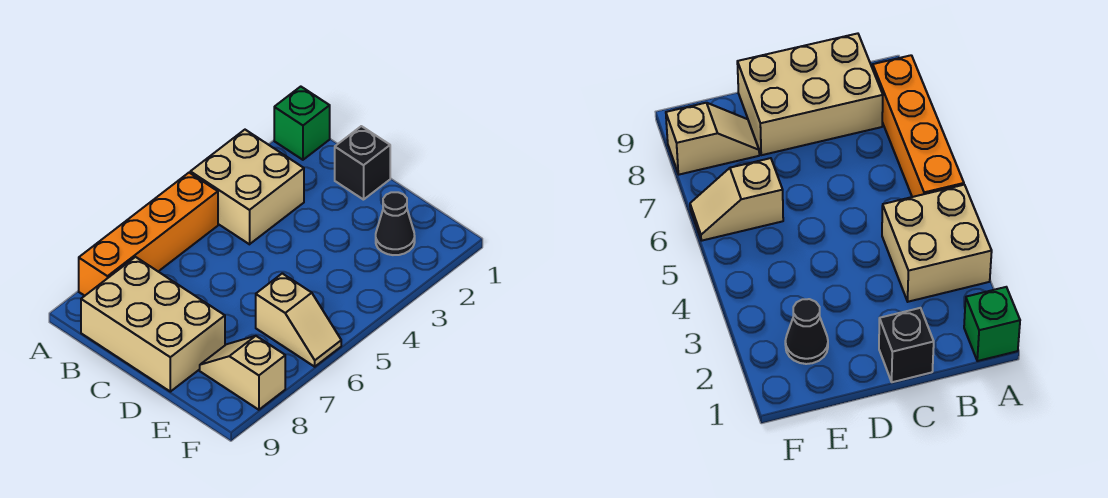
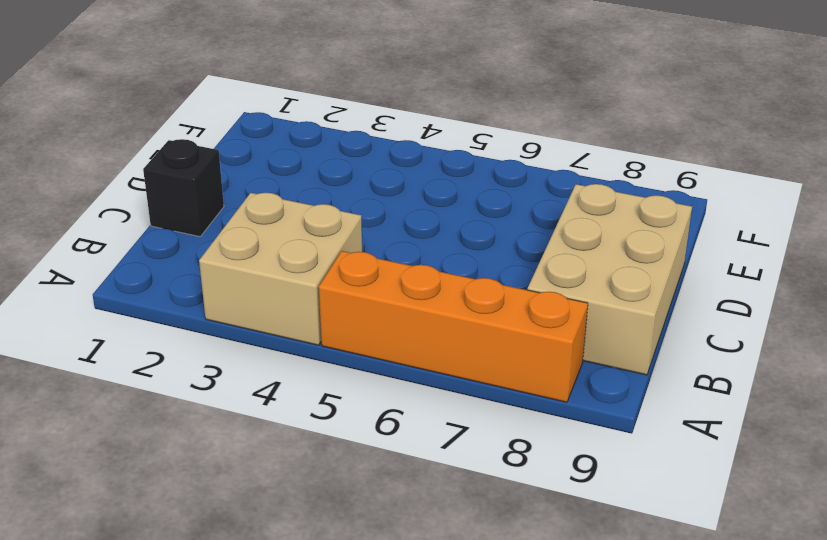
none -> green brick A1 level 1
none -> black cone E2 level 1

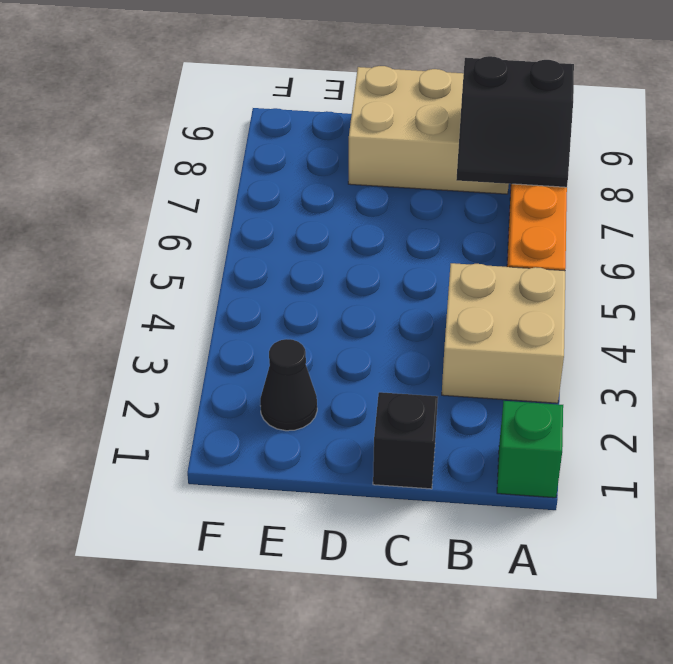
black slope A7:B8 level 2 top 8 -> none
none -> tan slope E6:F6 level 1 top E
none -> tan slope E8:F8 level 1 top F

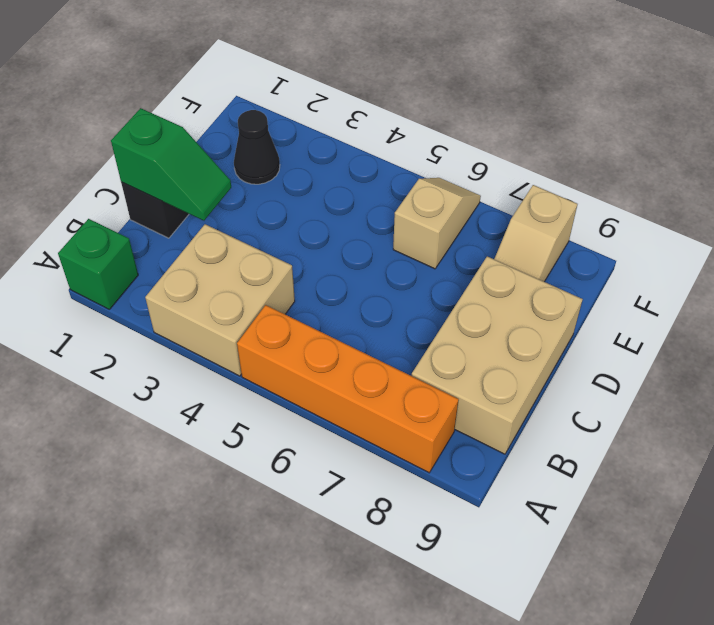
green slope C1:C2 level 2 top 1 -> none

